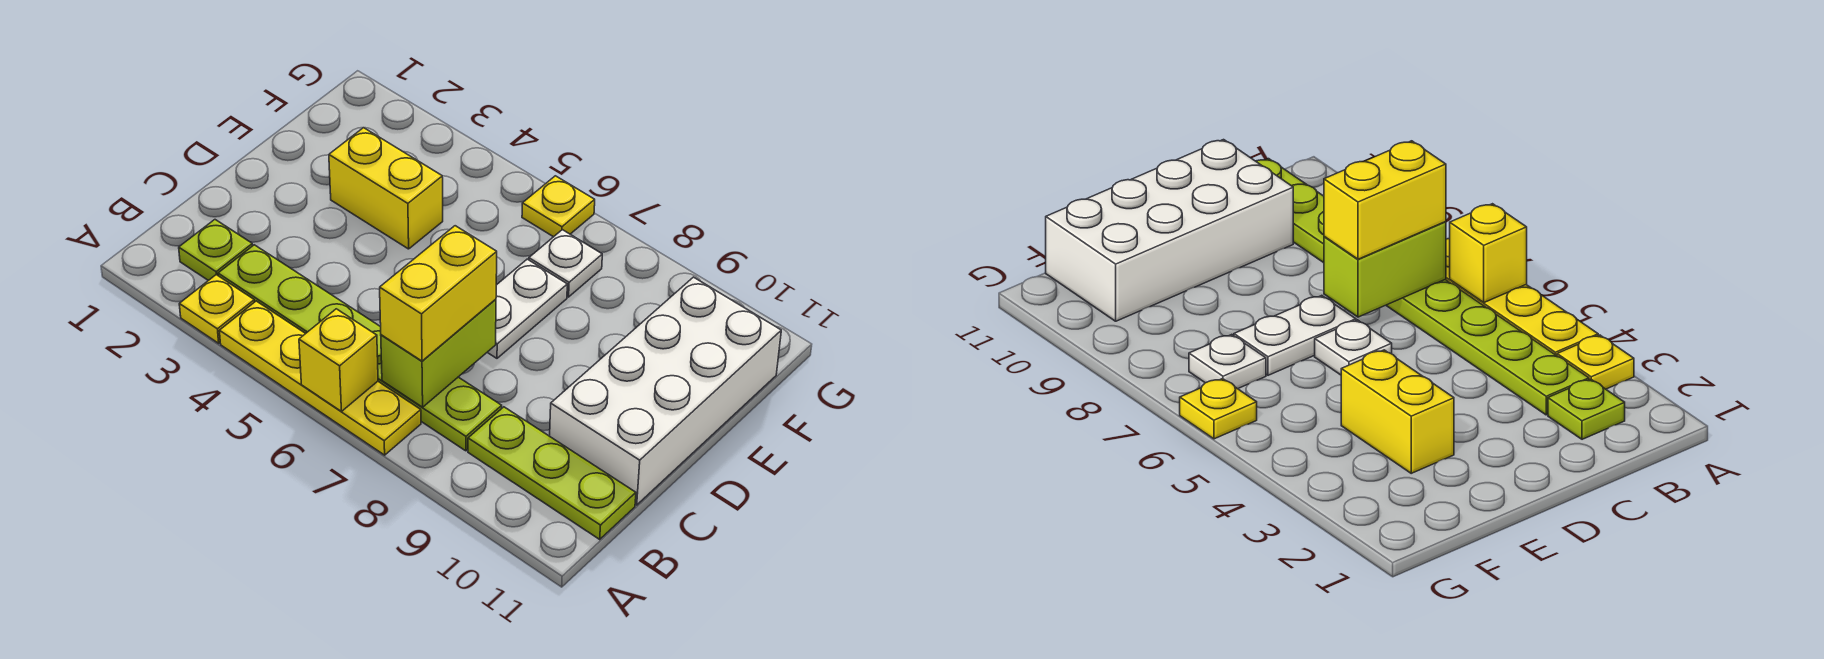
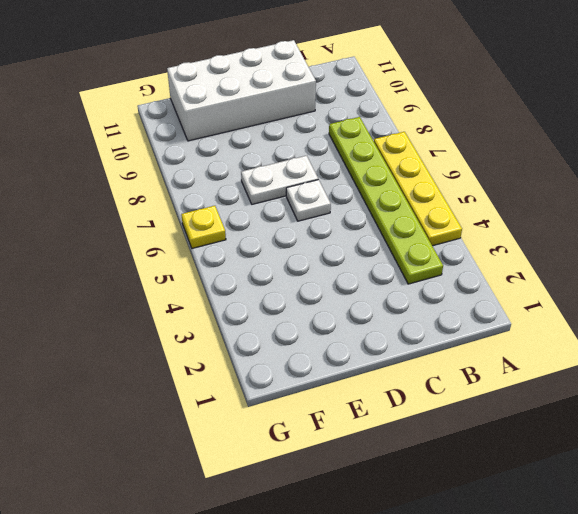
none -> yellow plate A3 level 1
none -> lime plate B2 level 1
none -> lime plate B9:B11 level 1

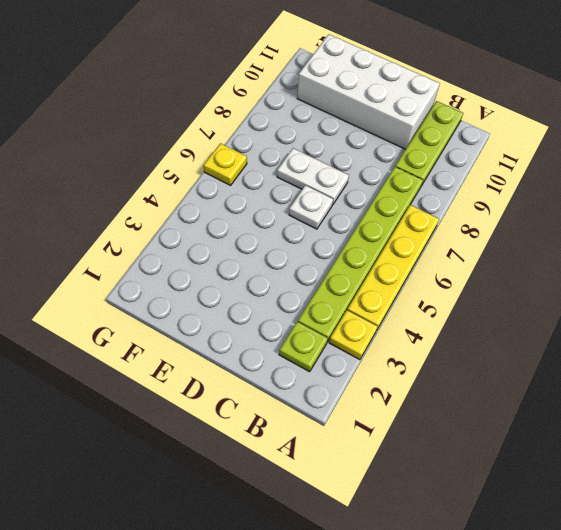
none -> yellow brick E3:E4 level 1
none -> white plate F7 level 1
none -> yellow brick A6 level 2

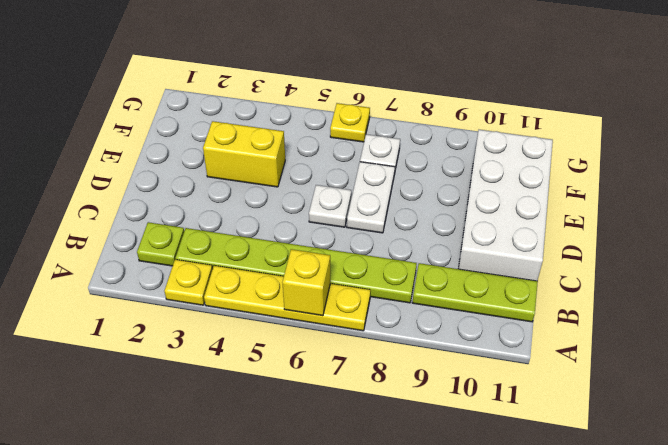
none -> lime brick B7:C7 level 2
none -> yellow brick B7:C7 level 3

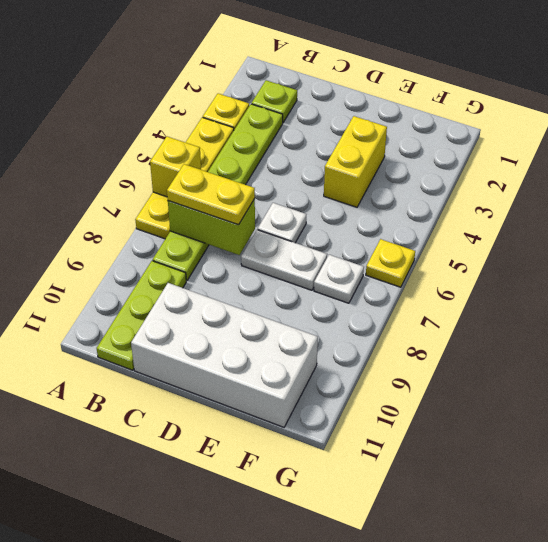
yellow plate B7:C7 level 3 -> yellow brick B7:C7 level 3

